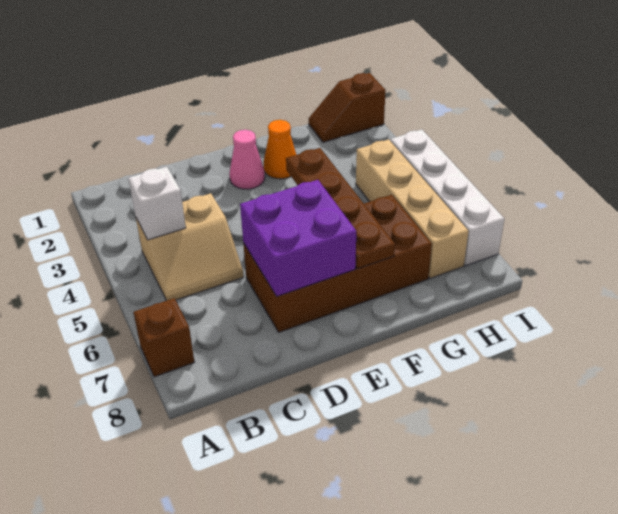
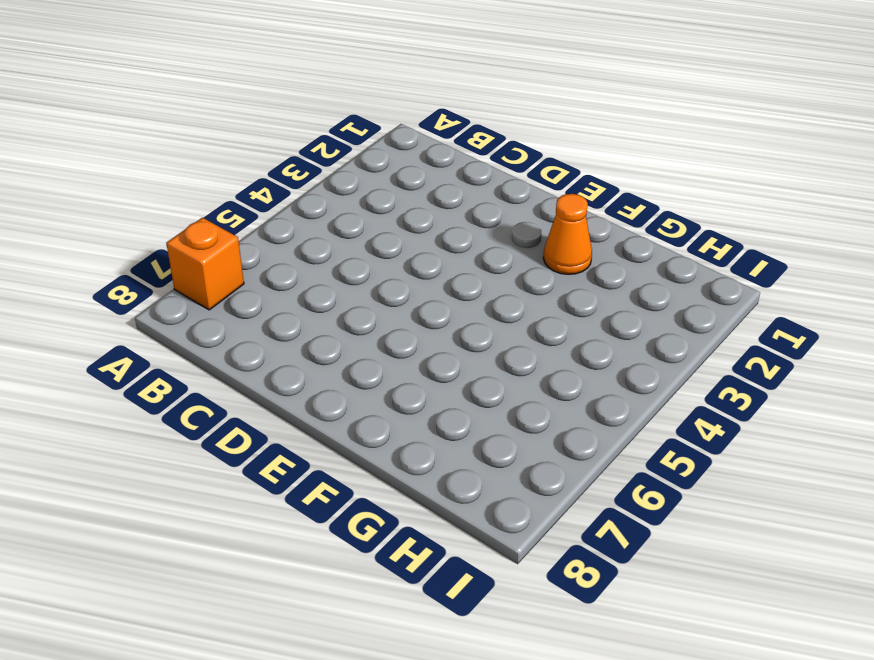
orange brick A7 level 1 -> brown brick A7 level 1
none -> tan slope B4:C5 level 1 top 4
none -> brown brick D6:G7 level 1

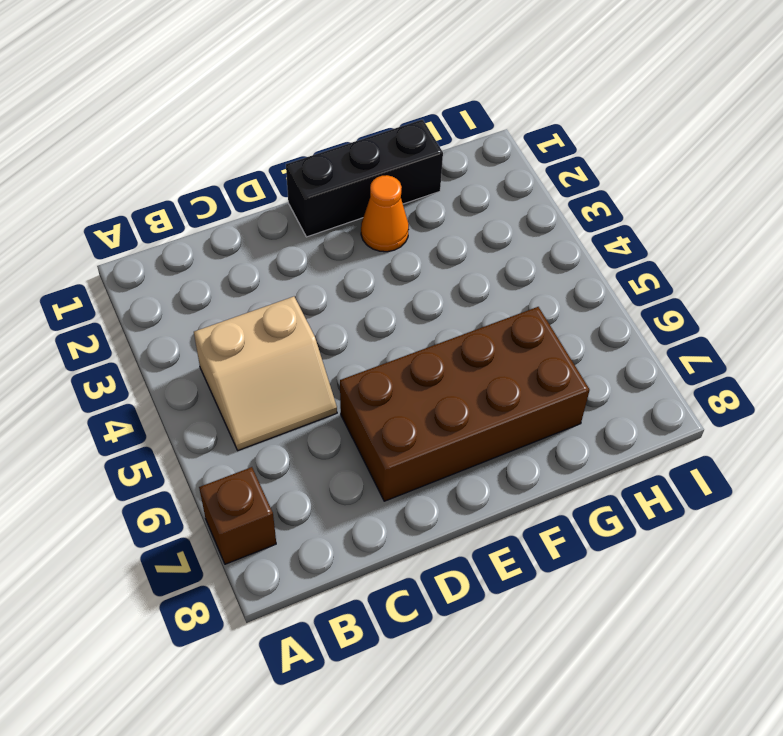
black brick E1:G1 level 1 -> none
none -> pink cone E2 level 1
none -> brown slope H1:I1 level 1 top I

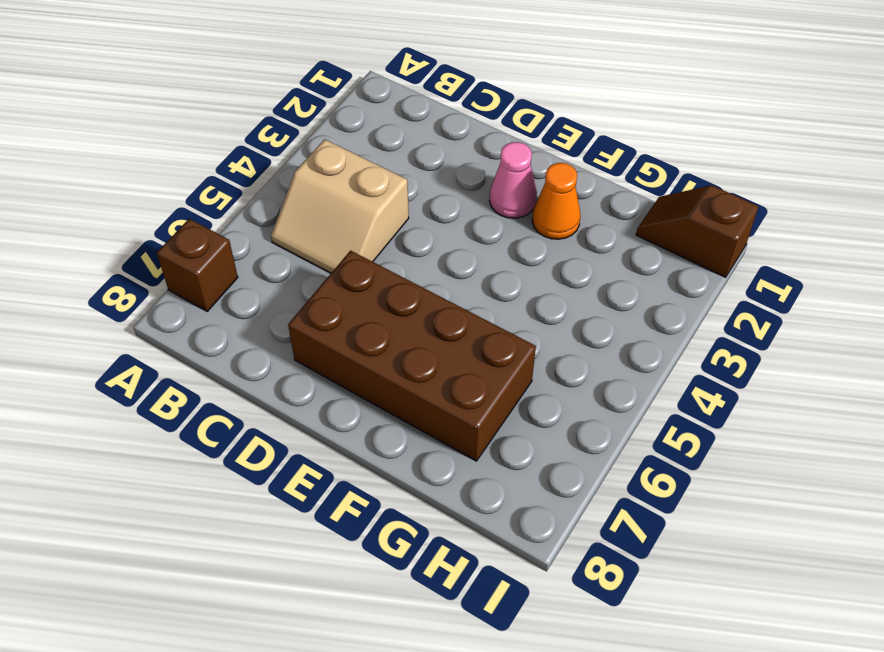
none -> tan brick H4:H7 level 1
none -> white brick I4:I7 level 1

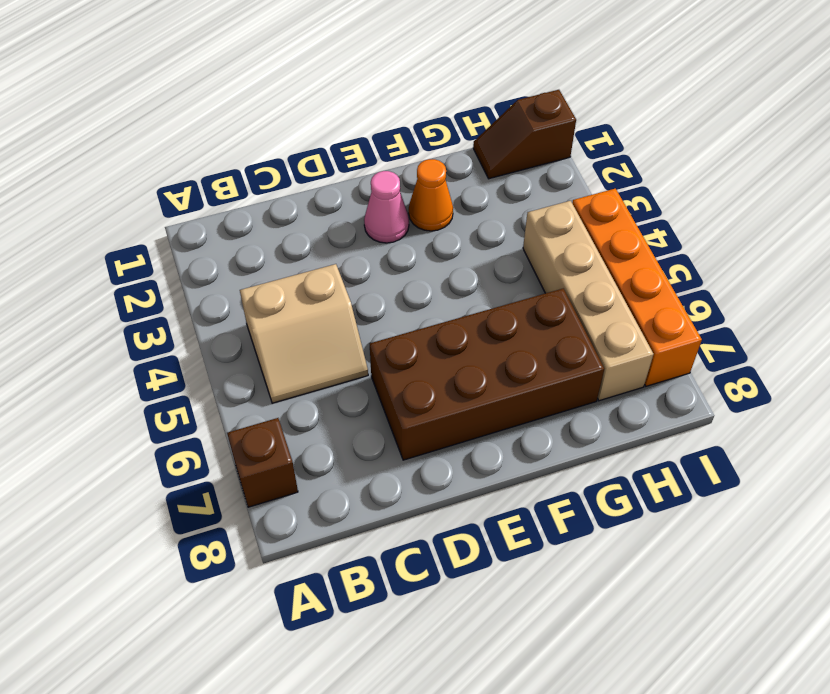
orange brick I4:I7 level 1 -> white brick I4:I7 level 1
none -> white brick B4 level 2
none -> purple brick D6:E7 level 2

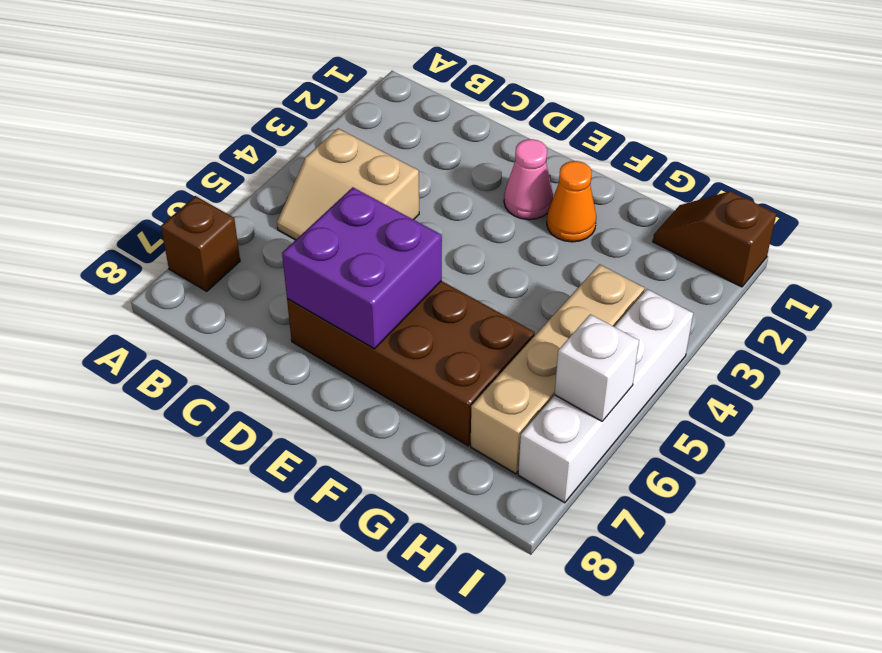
white brick I6 level 2 -> white brick B4 level 2
none -> brown plate F4:F7 level 2

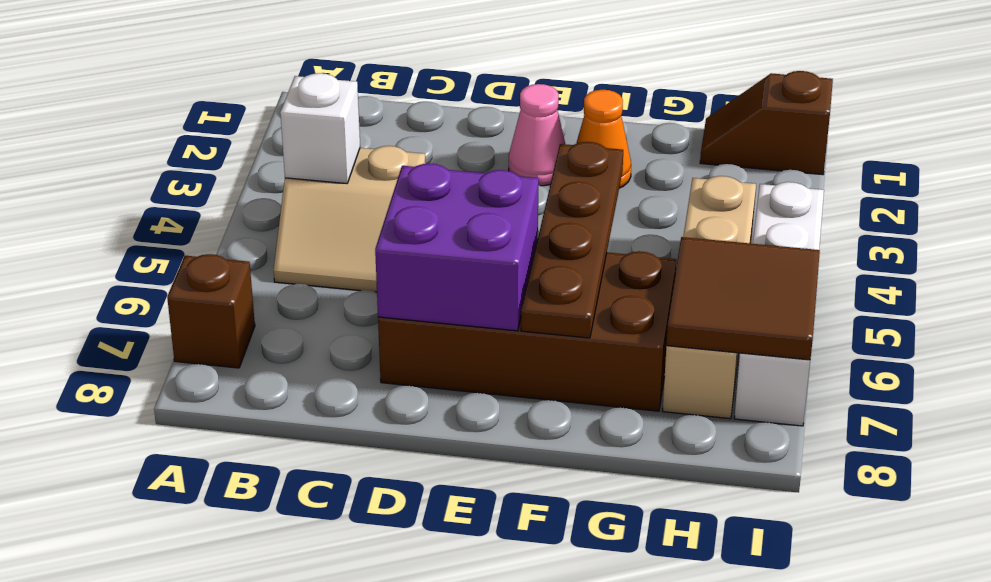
brown tile H6:I7 level 2 -> none

